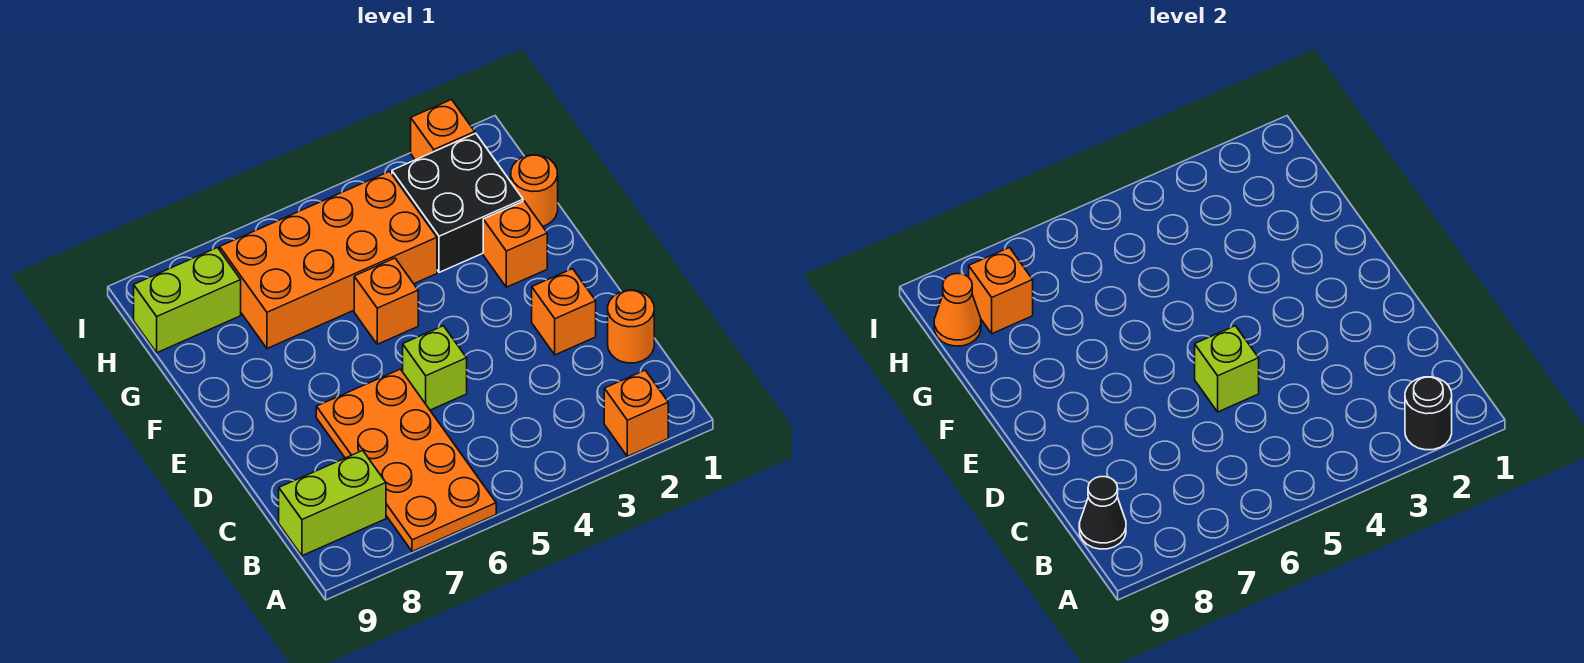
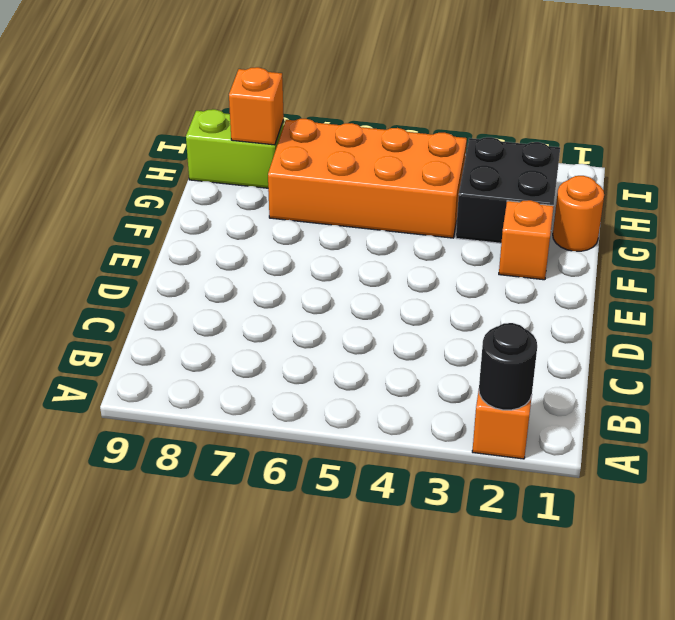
none -> orange plate A6:D7 level 1
none -> lime brick B8:B9 level 1
none -> orange round brick C1 level 1

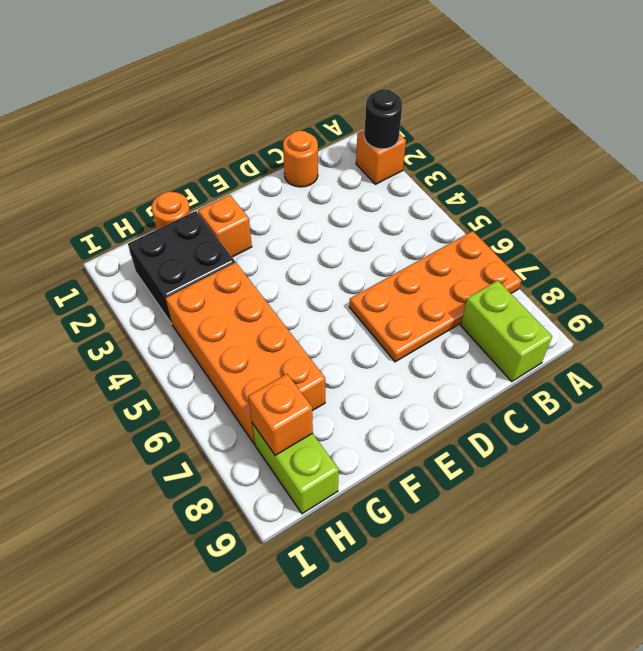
none -> orange brick D2 level 1
none -> lime brick D5 level 1
none -> orange brick F5 level 1

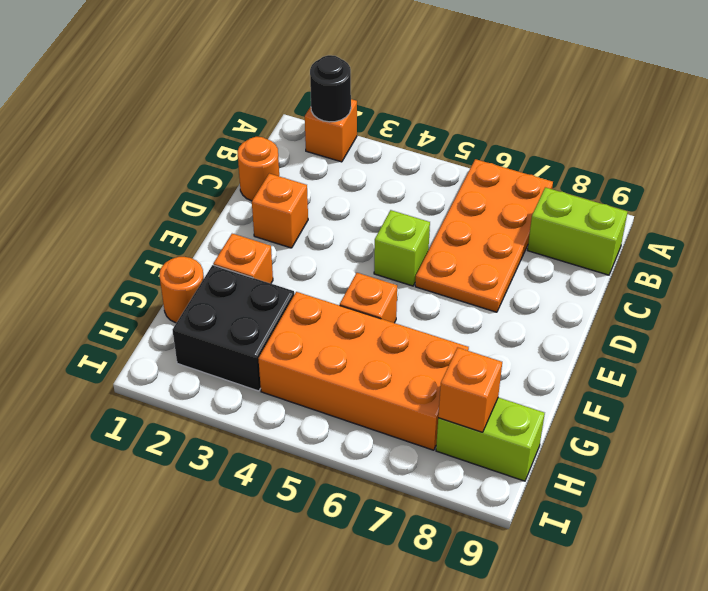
none -> orange brick I2 level 1
none -> black cone B9 level 2
none -> lime brick D5 level 2

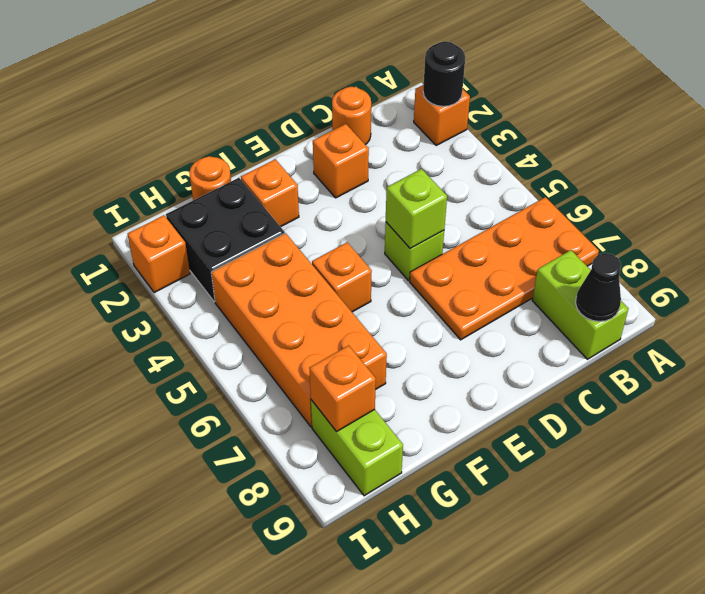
none -> orange cone H9 level 2

